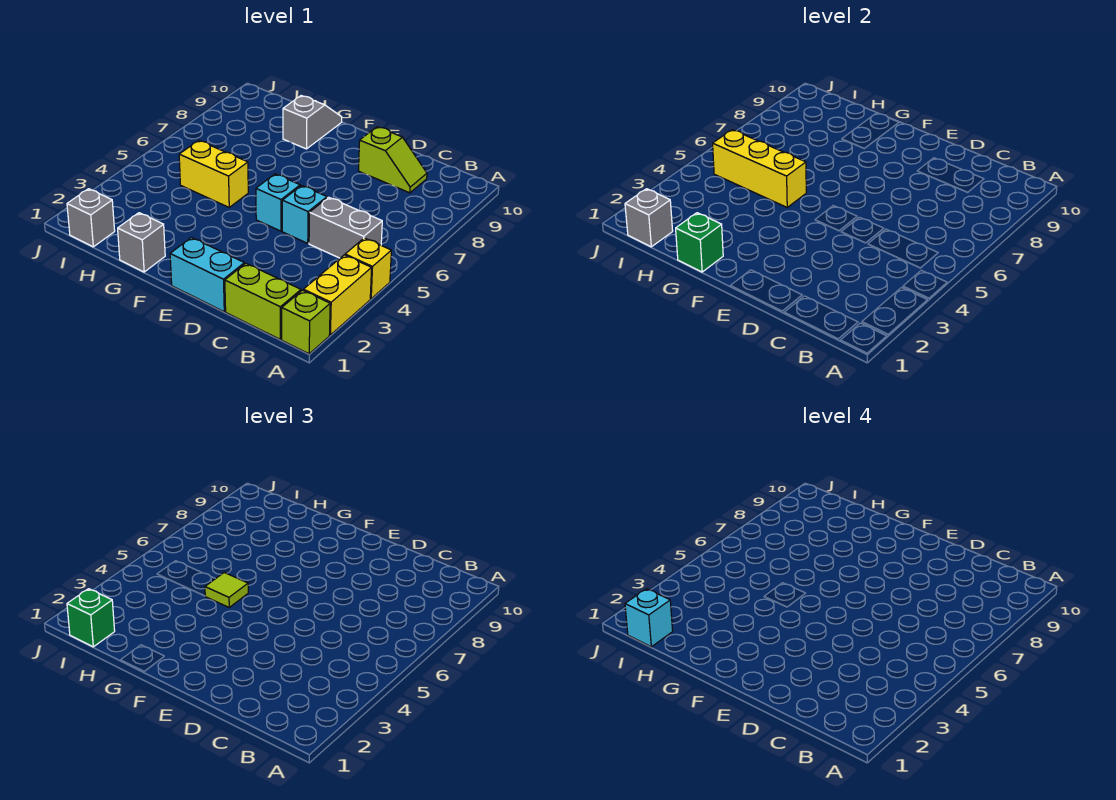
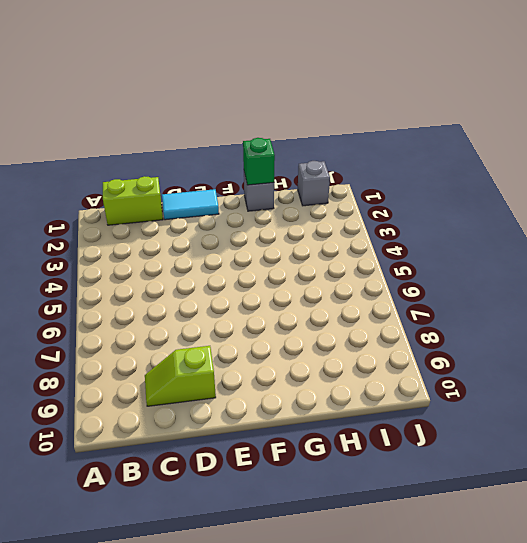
cyan tile D1:E1 level 1 -> cyan brick D1:E1 level 1
none -> lime brick A1 level 1
none -> yellow brick A2:A3 level 1
none -> yellow brick A4 level 1

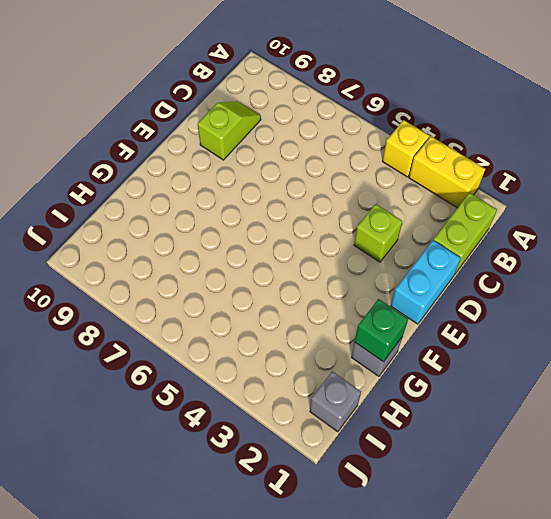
lime brick D3 level 1 -> lime brick A1 level 1
none -> grey brick B5:C5 level 1
none -> cyan brick D5 level 1
none -> cyan brick E5 level 1

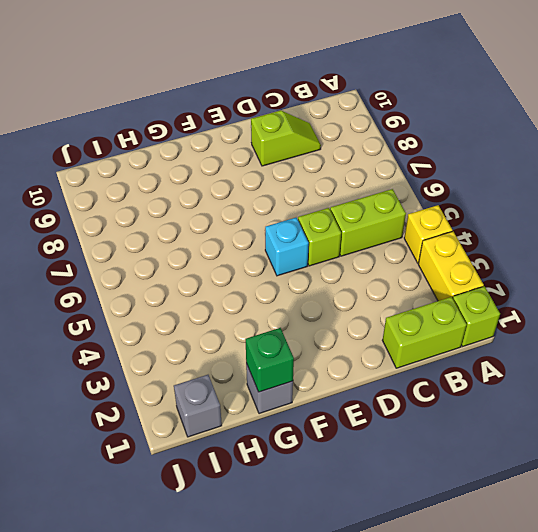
lime brick B5:C5 level 1 -> grey brick B5:C5 level 1
lime brick D5 level 1 -> cyan brick D5 level 1
none -> cyan brick D1:E1 level 1
none -> yellow brick G5:H5 level 1
none -> grey slope G9:G10 level 1 top 9

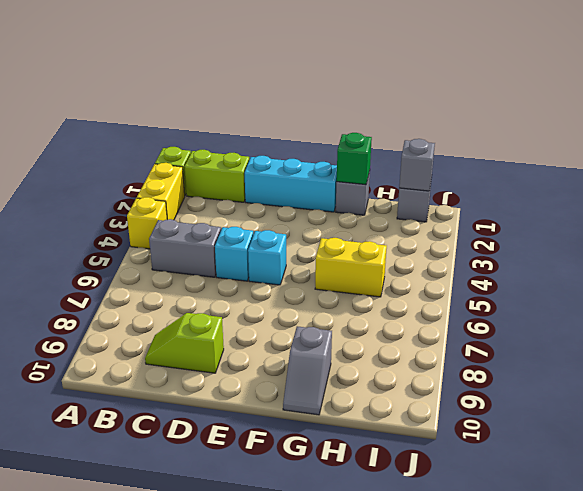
cyan brick D1:F1 level 1 -> cyan brick D1:E1 level 1
none -> yellow brick G5:I5 level 2
none -> lime tile G5 level 3
none -> green brick I1 level 3

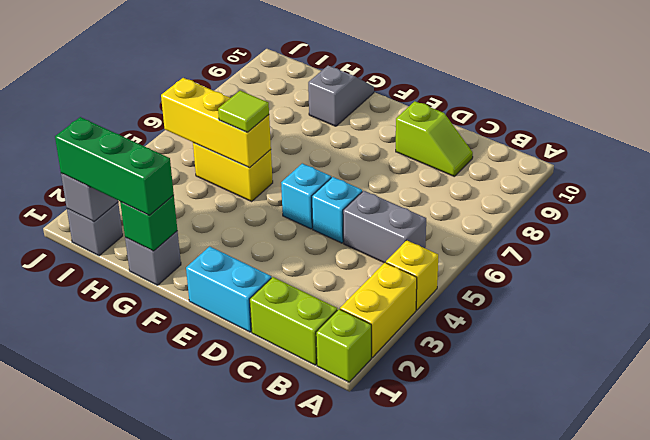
green brick G1:I1 level 3 -> green brick I1 level 3
none -> cyan brick I1 level 4

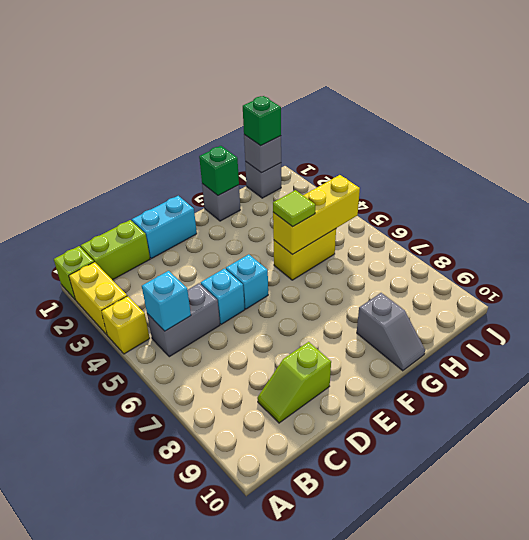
cyan brick B5 level 2 -> cyan brick I1 level 4

